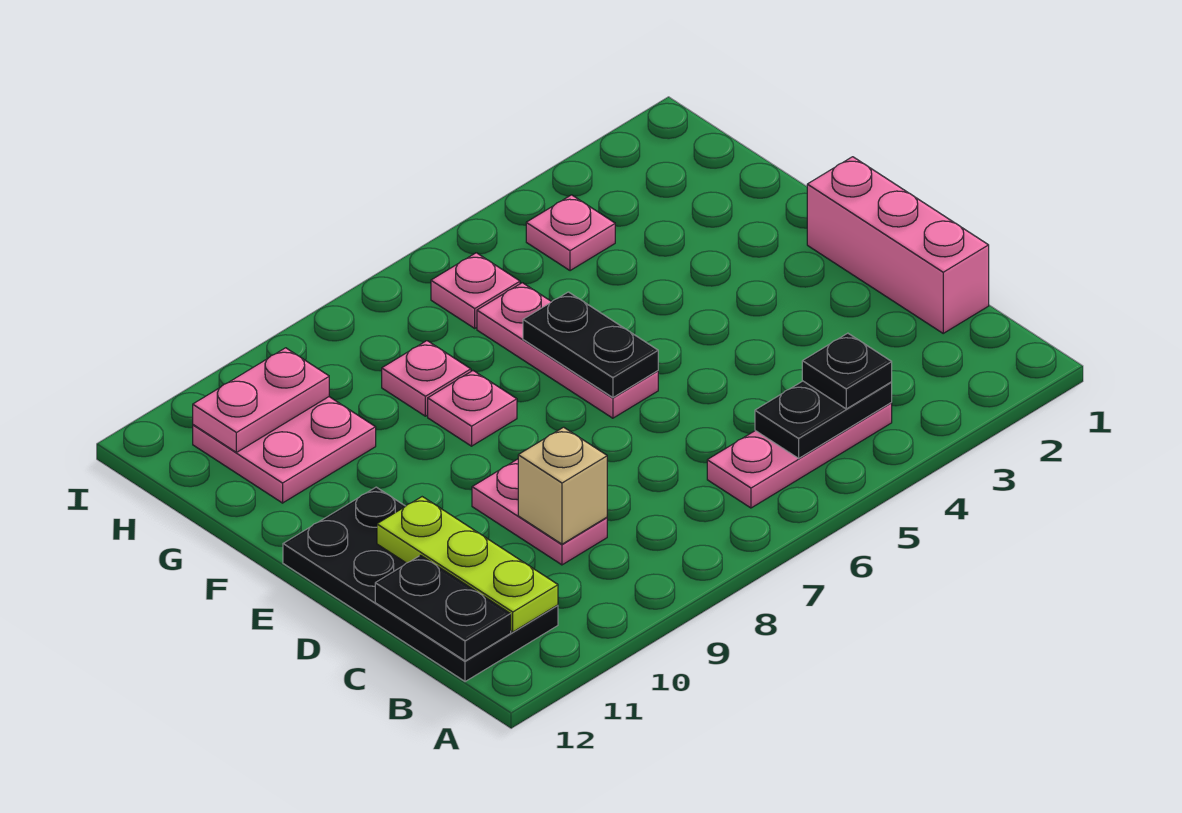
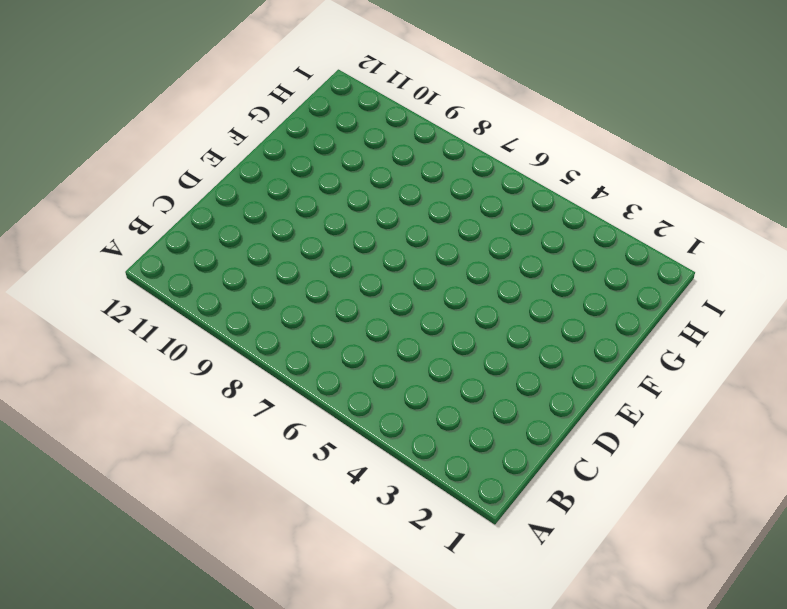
none -> pink plate B4:B6 level 1
none -> black plate B11:E12 level 1
none -> pink brick C1:E1 level 1

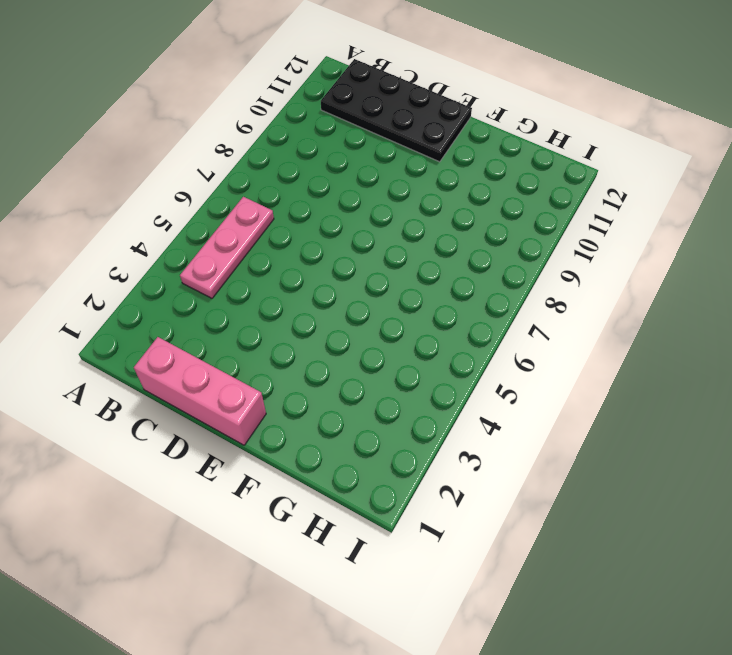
none -> pink plate C9:D9 level 1
none -> pink plate E6:G6 level 1
none -> pink plate F8 level 1

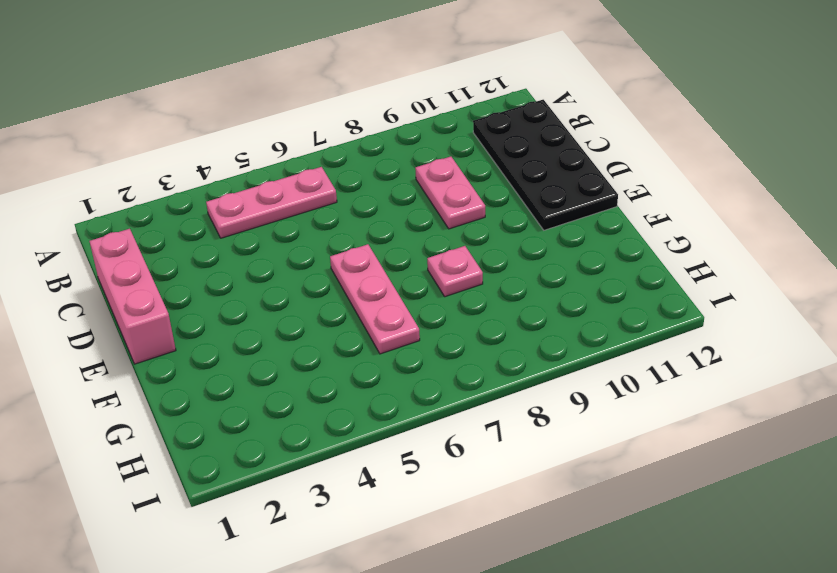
none -> pink plate G8 level 1
none -> pink plate G10:H11 level 1
none -> pink plate H4 level 1

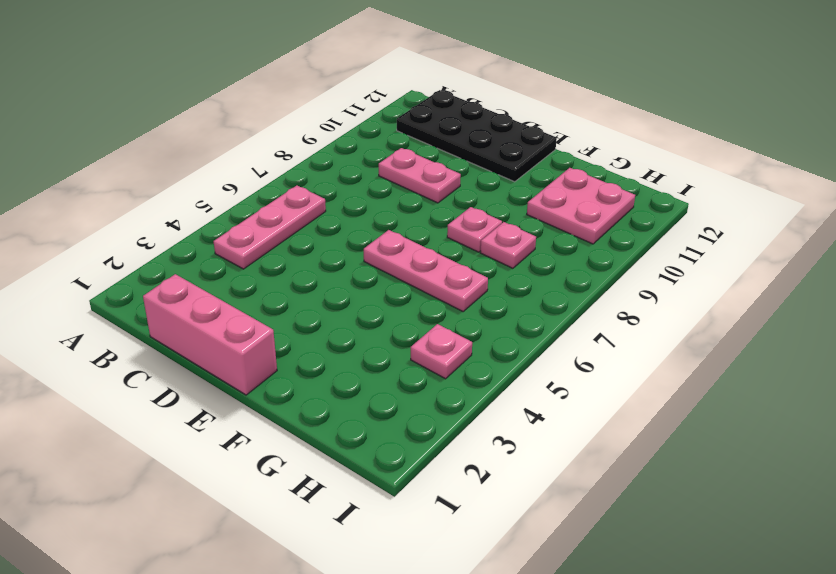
none -> pink plate H6 level 1
none -> black plate B4:B5 level 2
none -> lime plate B11:D11 level 2

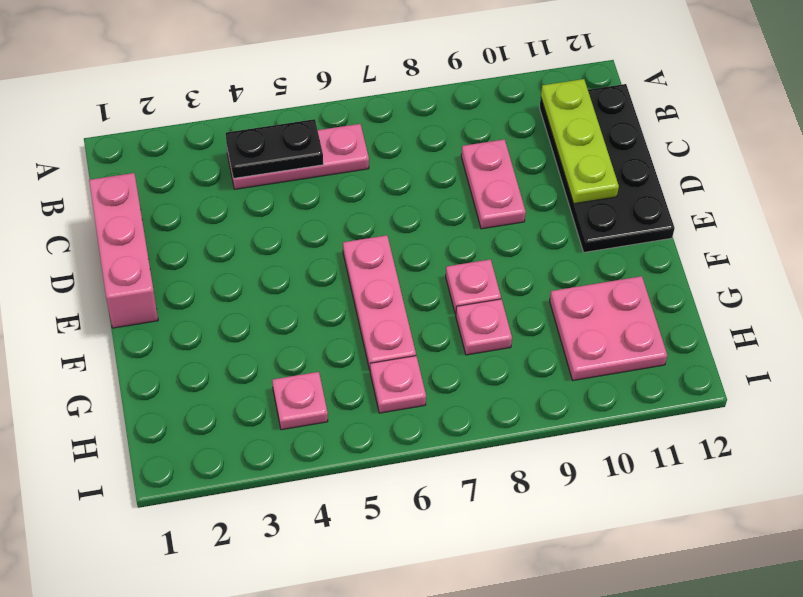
none -> black plate B12:C12 level 2
none -> tan brick C9 level 2
none -> black plate E6:F6 level 2

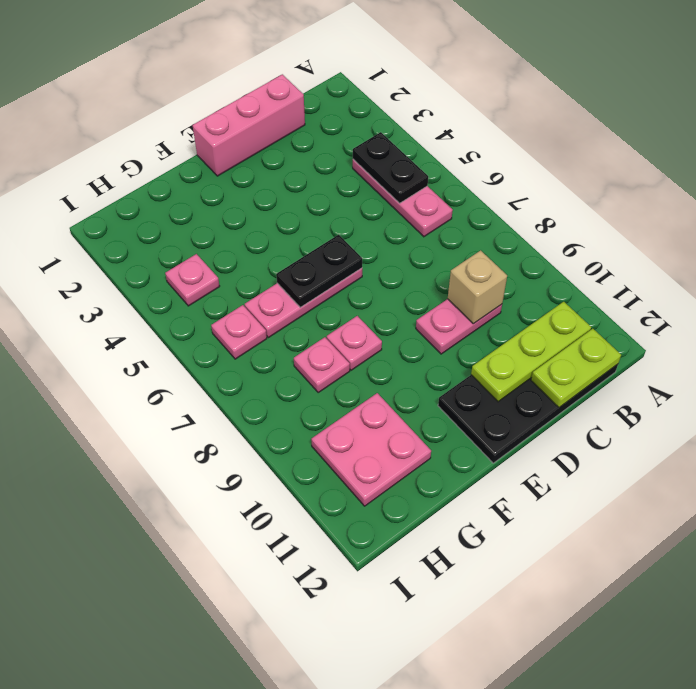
lime plate B12:C12 level 2 -> black plate B12:C12 level 2
none -> pink plate H10:H11 level 2
none -> black plate B4 level 3

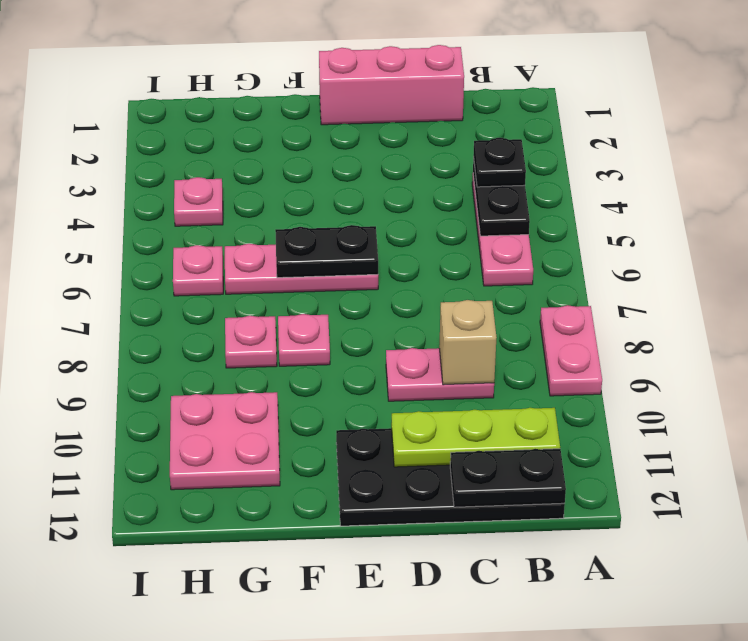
pink plate A8:A9 level 1 -> pink plate H10:H11 level 2

